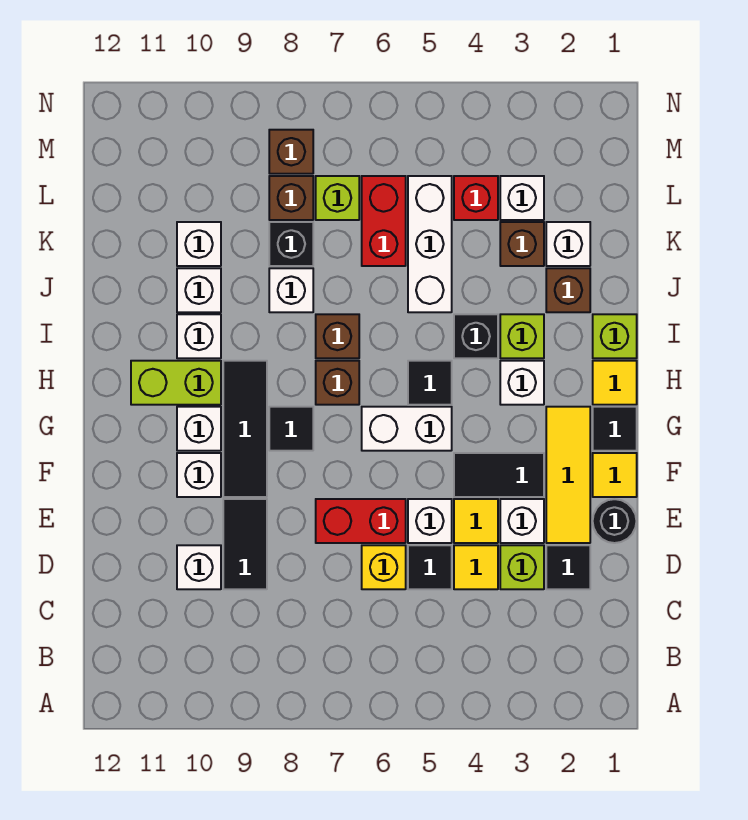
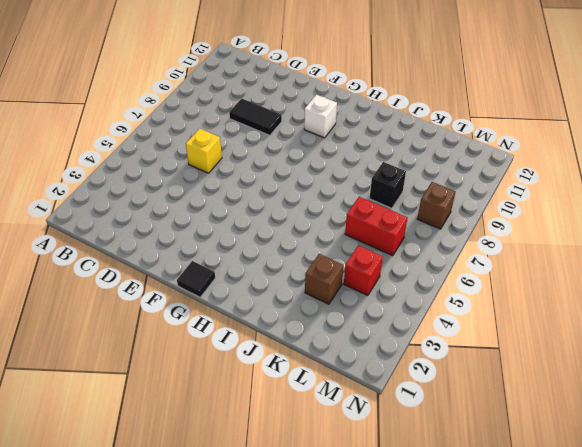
none -> black tile D2 level 1
none -> lime brick D3 level 1
none -> yellow tile D4 level 1
none -> black tile D5 level 1

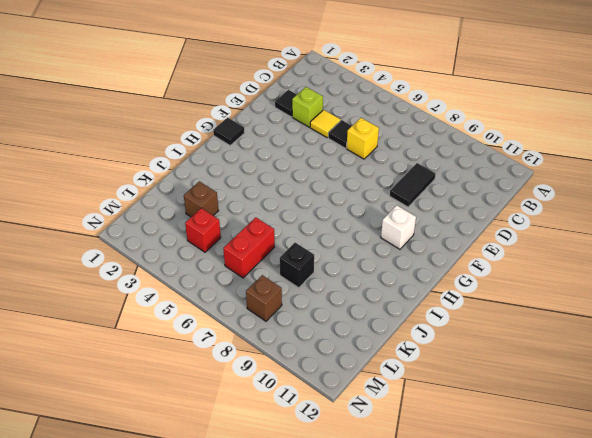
none -> white brick D10 level 1
none -> black round brick E1 level 1
none -> yellow tile E2:G2 level 1
none -> white brick E3 level 1

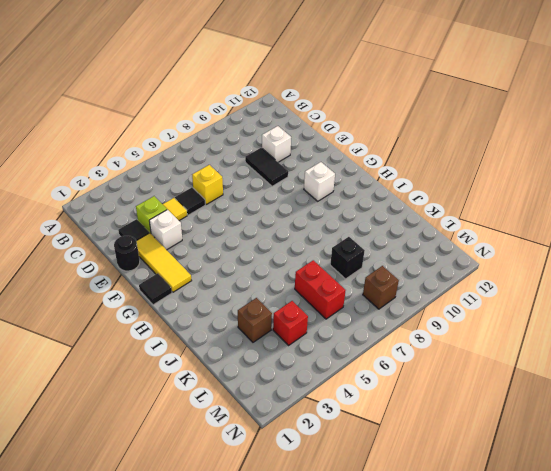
none -> yellow tile E4 level 1
none -> white brick E5 level 1
none -> red brick E6:E7 level 1
none -> yellow tile F1 level 1

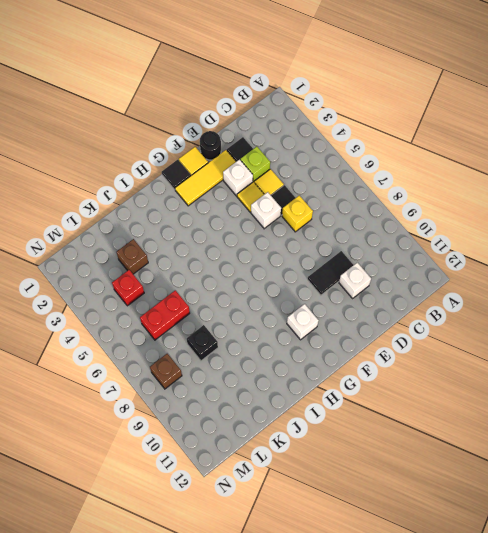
none -> red brick E6:E7 level 1
none -> black tile F3:F4 level 1
none -> black tile F9:H9 level 1
none -> white brick F10 level 1

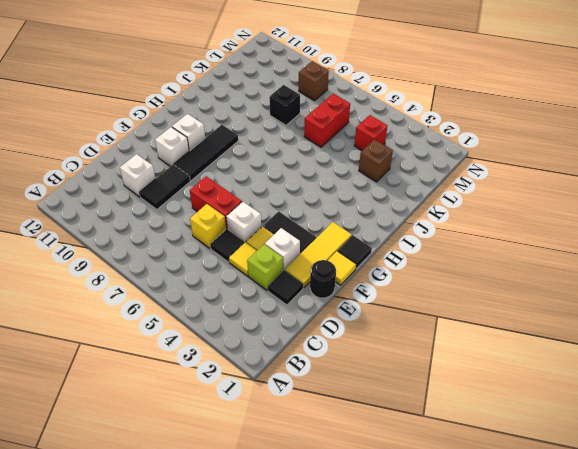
none -> white brick G5:G6 level 1
none -> black tile G8 level 1
none -> yellow tile H1 level 1
none -> white brick H3 level 1

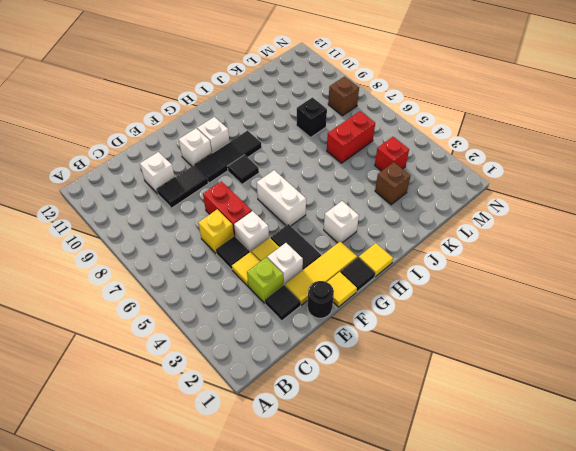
none -> black tile H5 level 1
none -> brown brick H7 level 1
none -> lime brick H10:H11 level 1
none -> lime brick I1 level 1

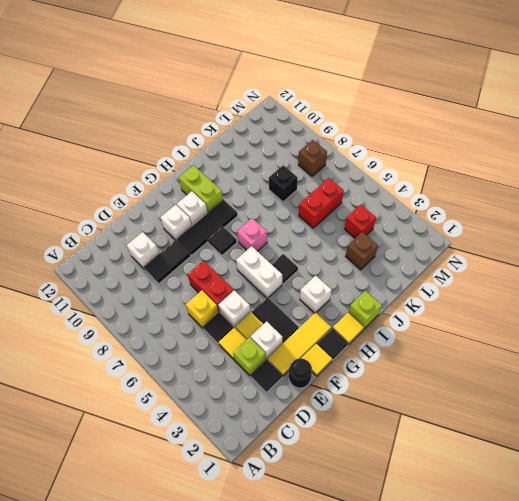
pink brick H7 level 1 -> brown brick H7 level 1
none -> lime brick I3 level 1
none -> black brick I4 level 1
none -> brown brick I7 level 1
none -> white brick I10 level 1

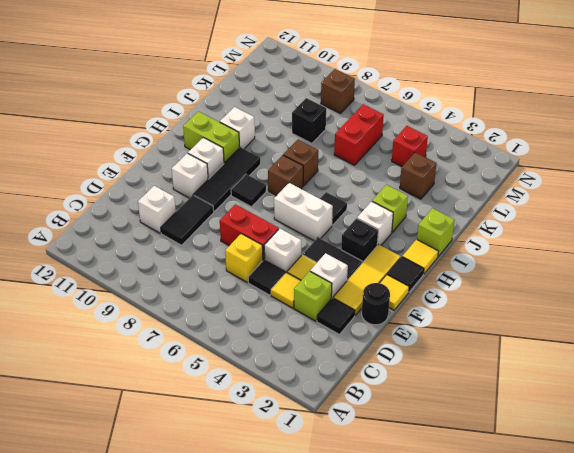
black brick G3 level 1 -> black brick I4 level 1
none -> brown brick J2 level 1
none -> white brick J5:L5 level 1
none -> white brick J8 level 1
none -> white brick J10 level 1

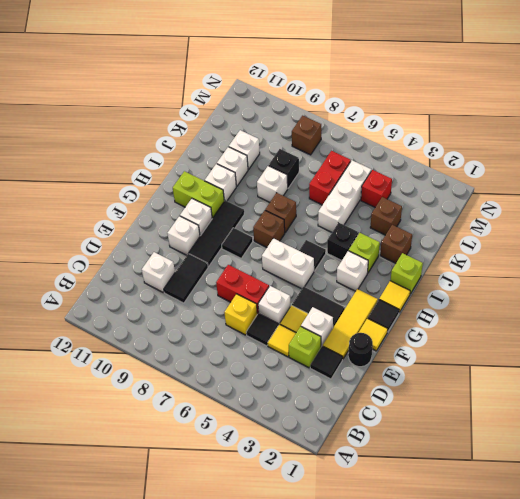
none -> white brick K2 level 1
none -> white brick L3 level 1
none -> lime brick L7 level 1
none -> brown brick L8 level 1

